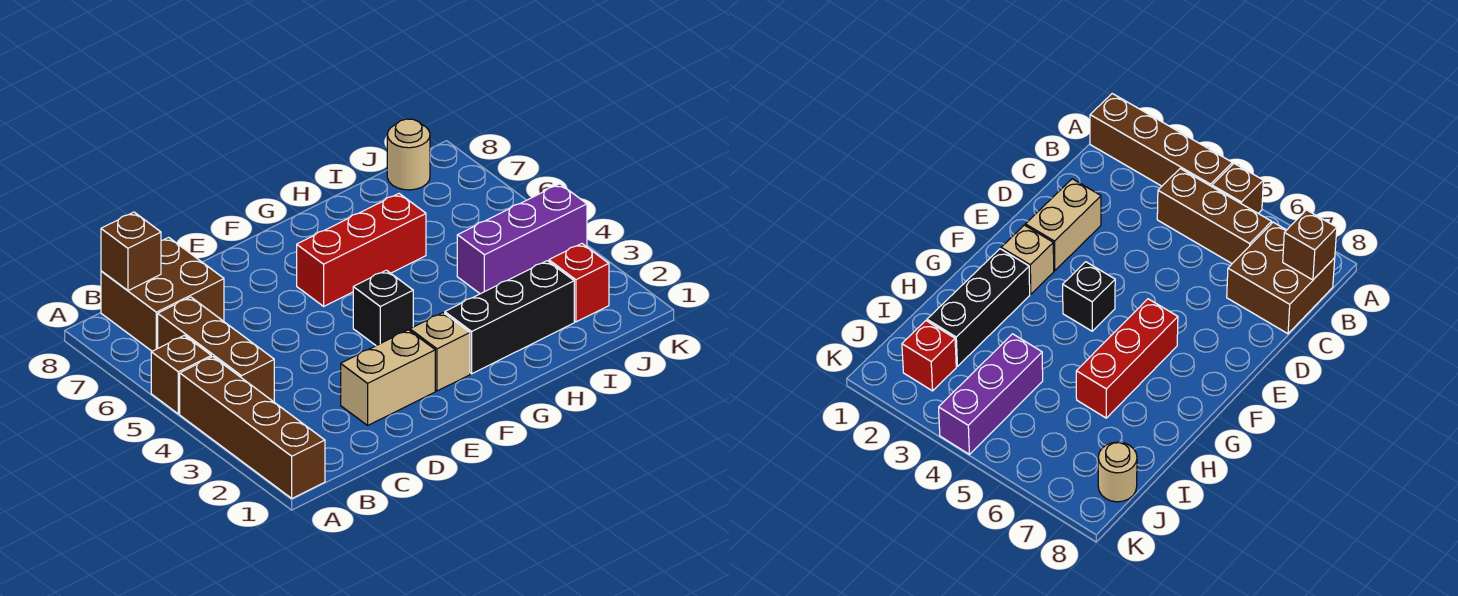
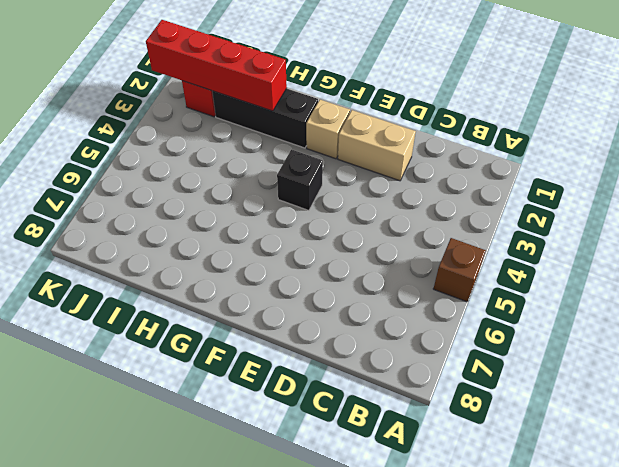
red brick H2:K2 level 2 -> none
none -> brown brick A1:A4 level 1
none -> brown brick B4:B6 level 1
none -> brown brick B7:C8 level 1

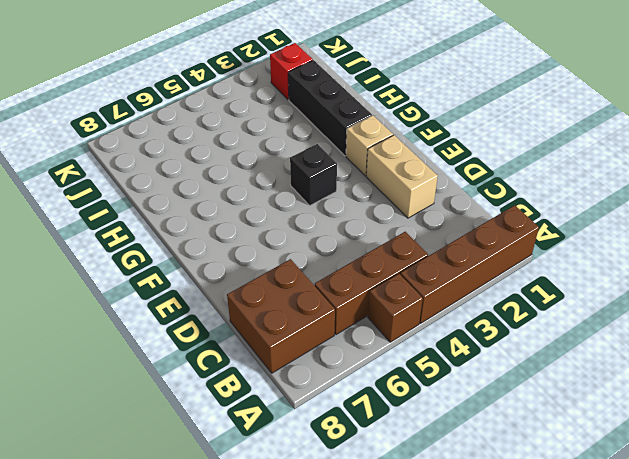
none -> red brick F6:H6 level 1
none -> purple brick I4:K4 level 1
none -> tan round brick J8 level 1

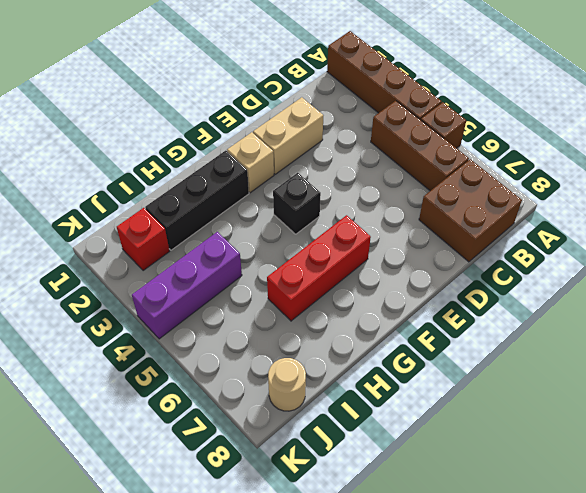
none -> brown brick B8 level 2

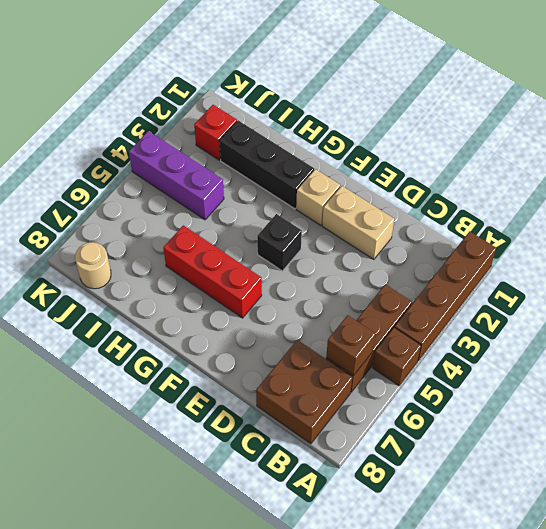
brown brick B6 level 2 -> brown brick B8 level 2

